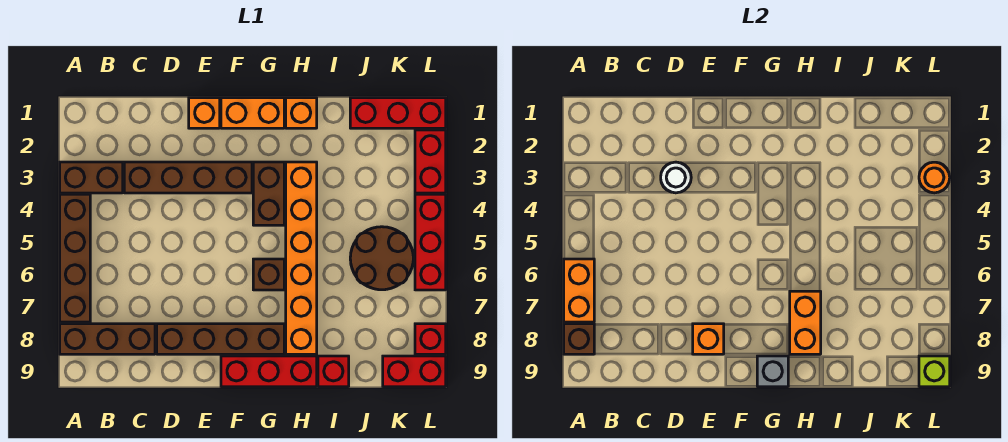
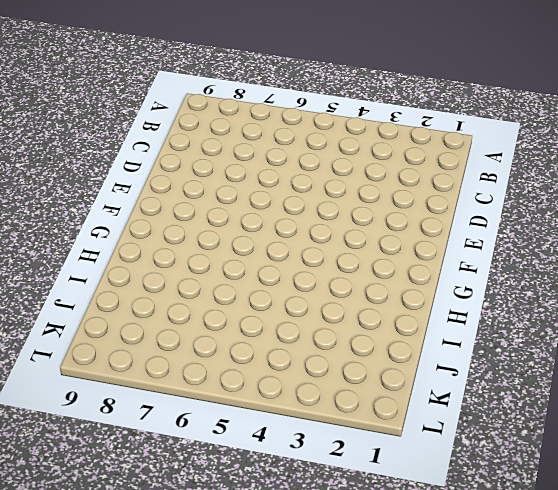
none -> brown brick A3:B3 level 1
none -> brown brick A4:A7 level 1
none -> brown brick A8:C8 level 1

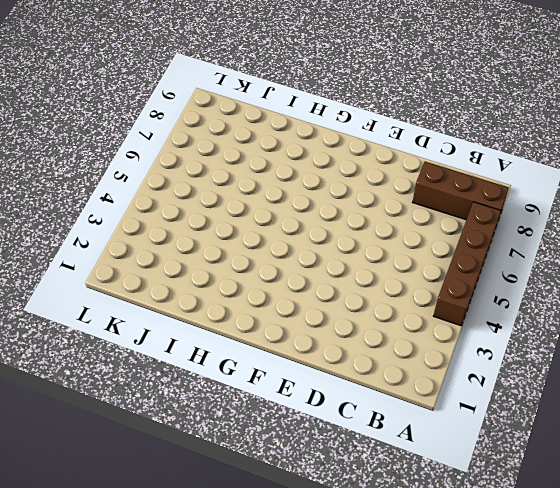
none -> brown brick A3:B3 level 1
none -> brown brick C3:F3 level 1
none -> brown brick D8:G8 level 1

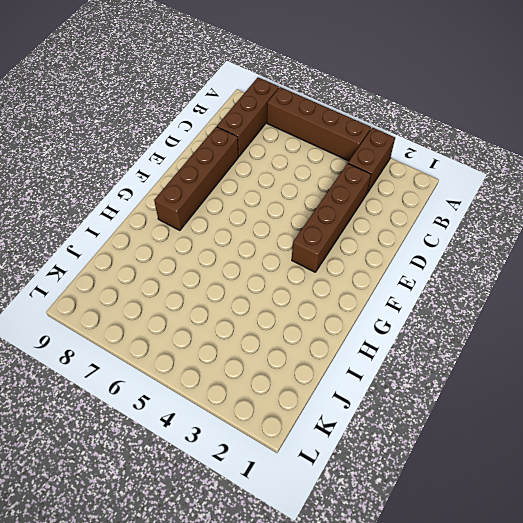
none -> orange brick E1 level 1
none -> orange brick F1:G1 level 1
none -> red brick F9:H9 level 1

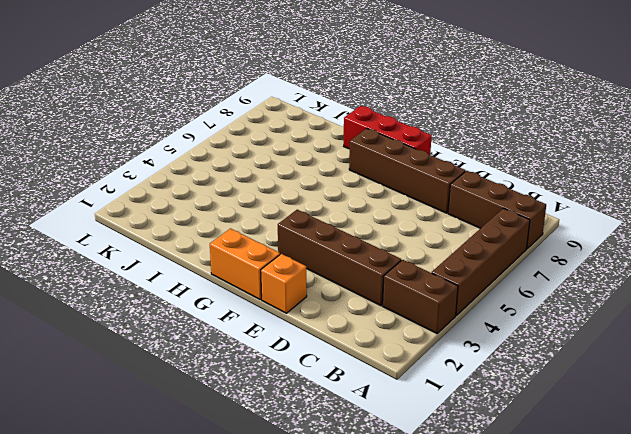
none -> brown brick G3:G4 level 1
none -> brown brick G6 level 1
none -> orange brick H1 level 1

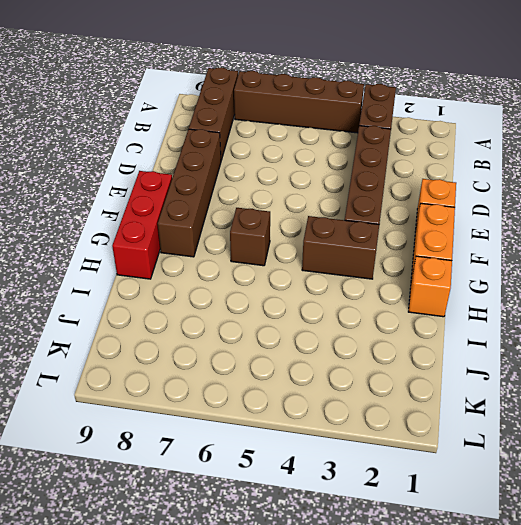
none -> orange brick H3:H8 level 1
none -> red brick I9 level 1
none -> red brick J1:L1 level 1

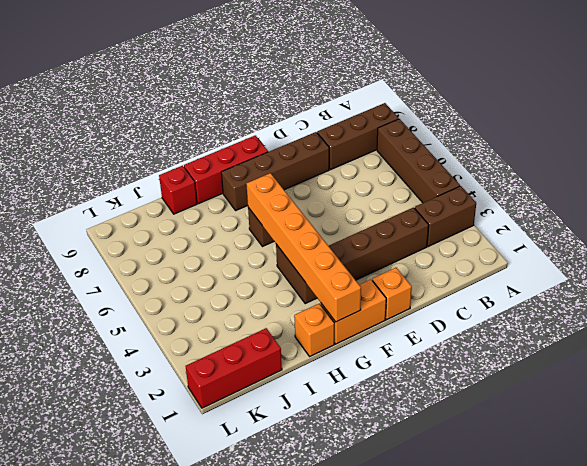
orange brick G1:G6 level 2 -> orange brick H3:H8 level 1
none -> brown round brick J5:K6 level 1
none -> red brick K9:L9 level 1
none -> red brick L2:L3 level 1

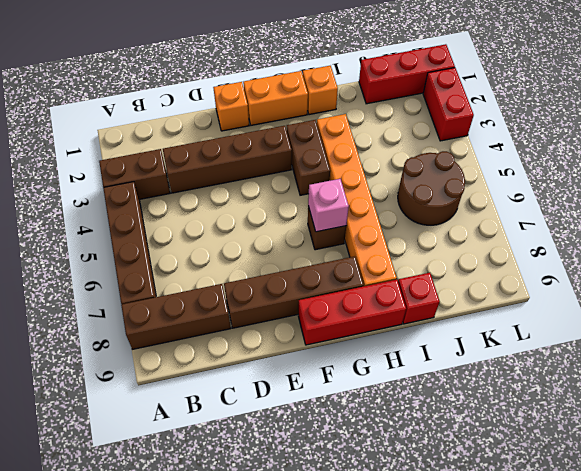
pink brick G6 level 2 -> none
none -> red brick K9:L9 level 1
none -> red brick L4:L6 level 1
none -> red brick L8 level 1

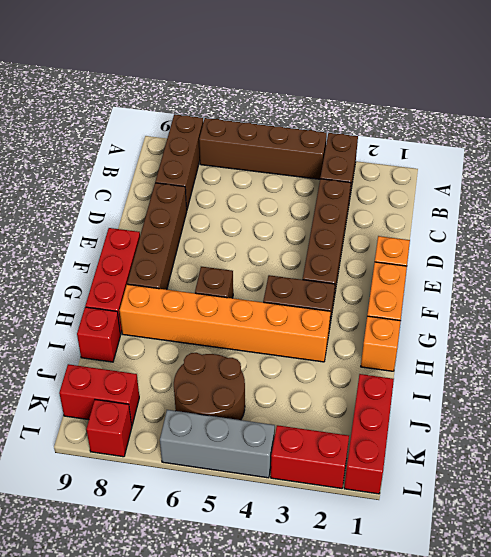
red brick K8:K9 level 1 -> red brick K9:L9 level 1
grey brick L4:L6 level 1 -> red brick L4:L6 level 1
none -> orange brick A6:A7 level 2
none -> brown brick A8 level 2
none -> white round brick D3 level 2

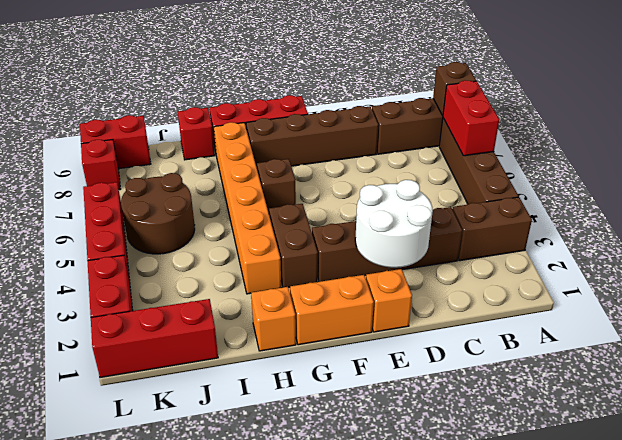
red brick A6:A7 level 2 -> orange brick A6:A7 level 2
white round brick D2:E3 level 2 -> white round brick D3 level 2
none -> orange brick E8 level 2
none -> grey brick G9 level 2
none -> orange brick H7:H8 level 2

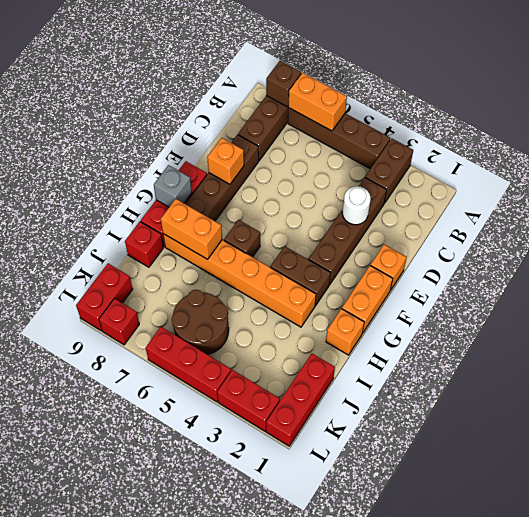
none -> orange round brick L3 level 2
none -> lime brick L9 level 2

